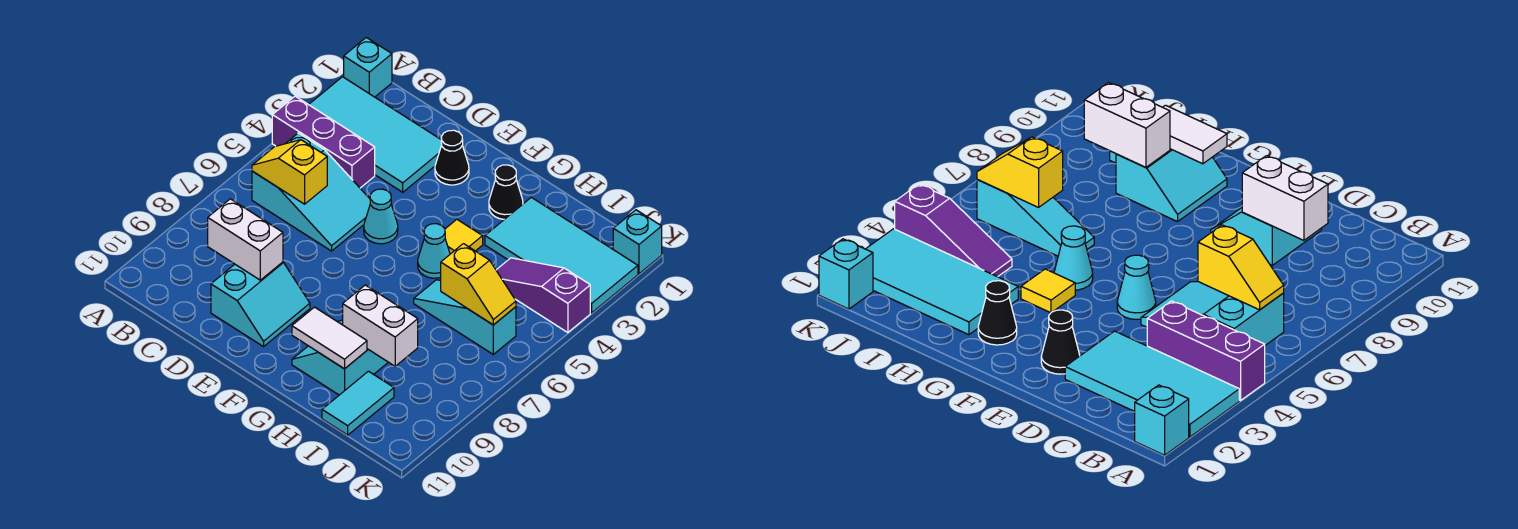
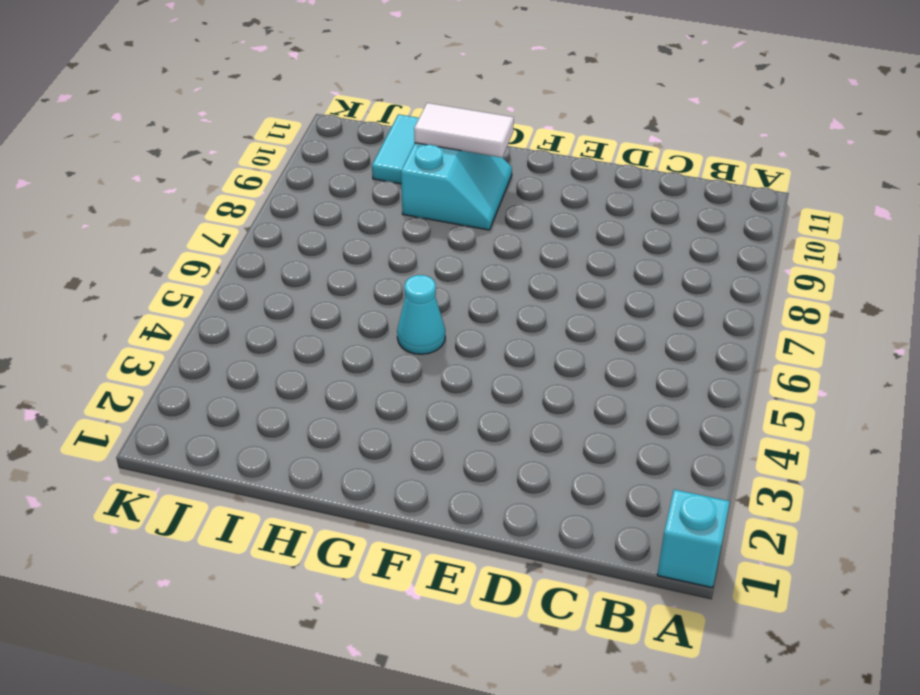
none -> cyan tile A2:D3 level 1
none -> purple brick A4:C4 level 1
none -> cyan slope B5:D6 level 1 top B

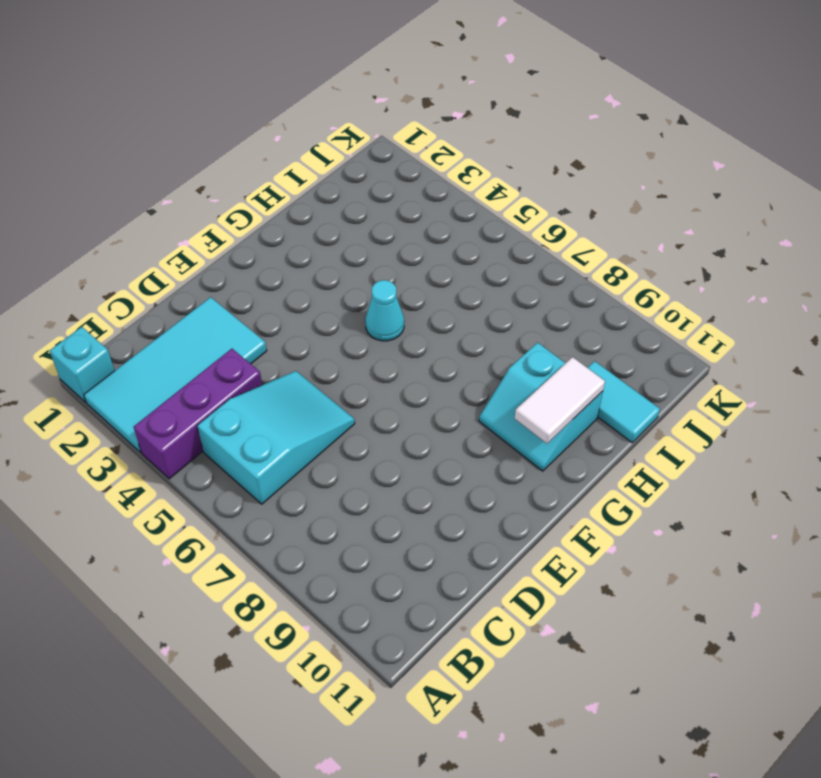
none -> cyan slope D9:E10 level 1 top D
none -> black cone E2 level 1
none -> cyan cone E5 level 1

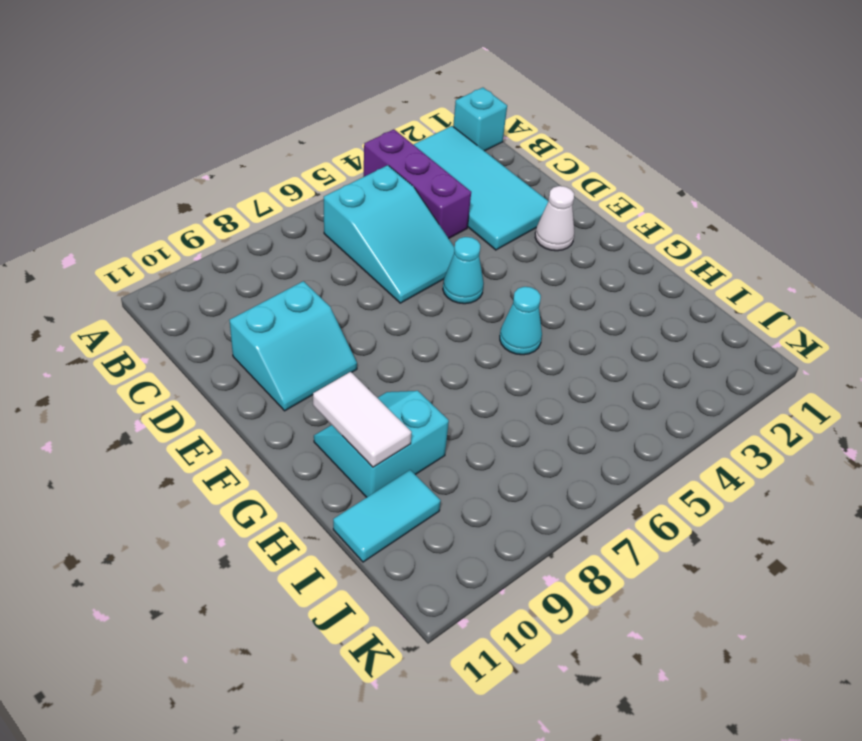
white cone E2 level 1 -> black cone E2 level 1
none -> black cone G2 level 1
none -> yellow tile G4 level 1
none -> cyan tile H2:K3 level 1

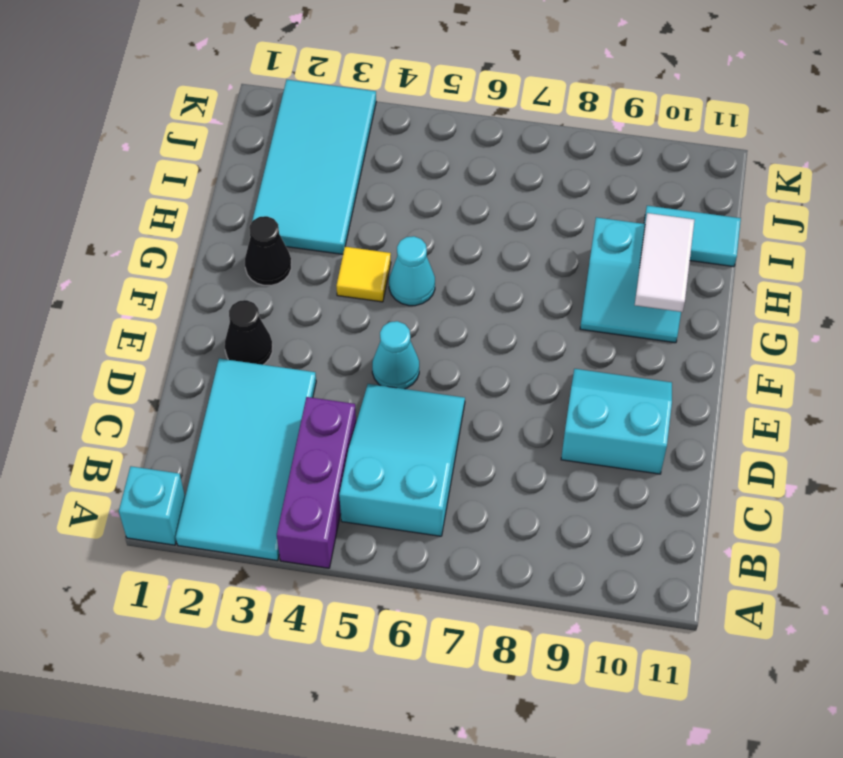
none -> cyan slope H6:J6 level 1 top J
none -> purple slope I4:K4 level 1 top K
none -> cyan brick K1 level 1

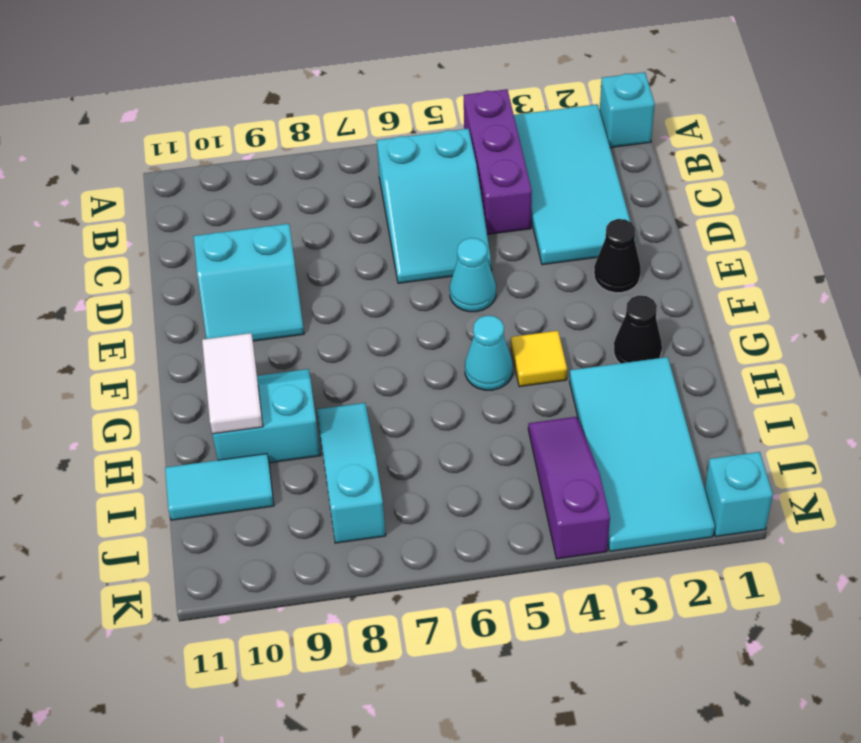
cyan slope H8:J8 level 1 top J -> cyan slope H6:J6 level 1 top J
none -> yellow slope B6:C6 level 2 top C
none -> white brick C9:D9 level 2
none -> white brick H9:I9 level 2

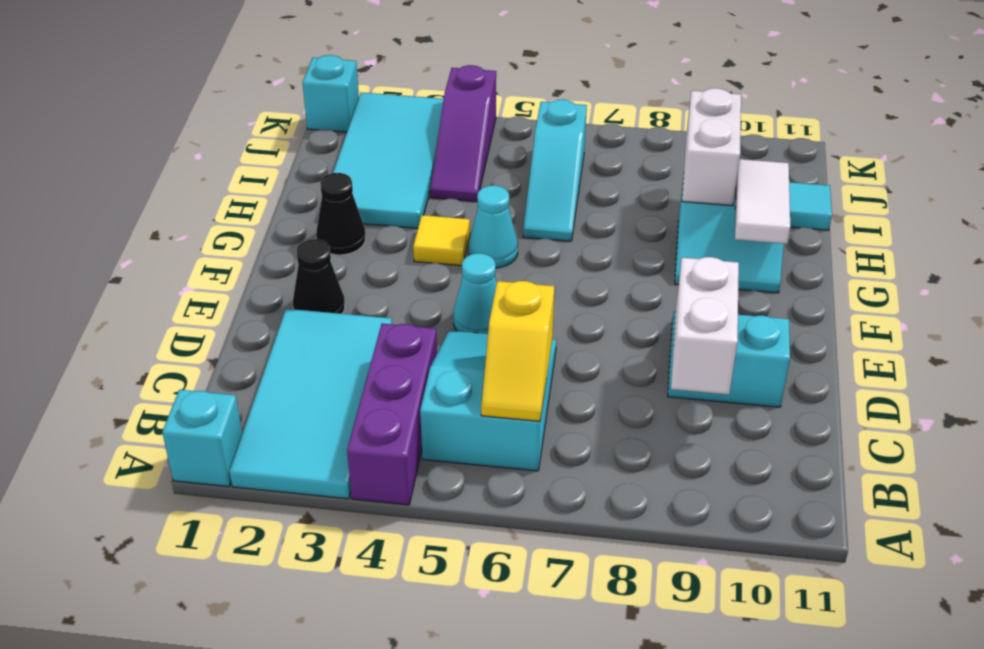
none -> yellow slope I6:J6 level 2 top I

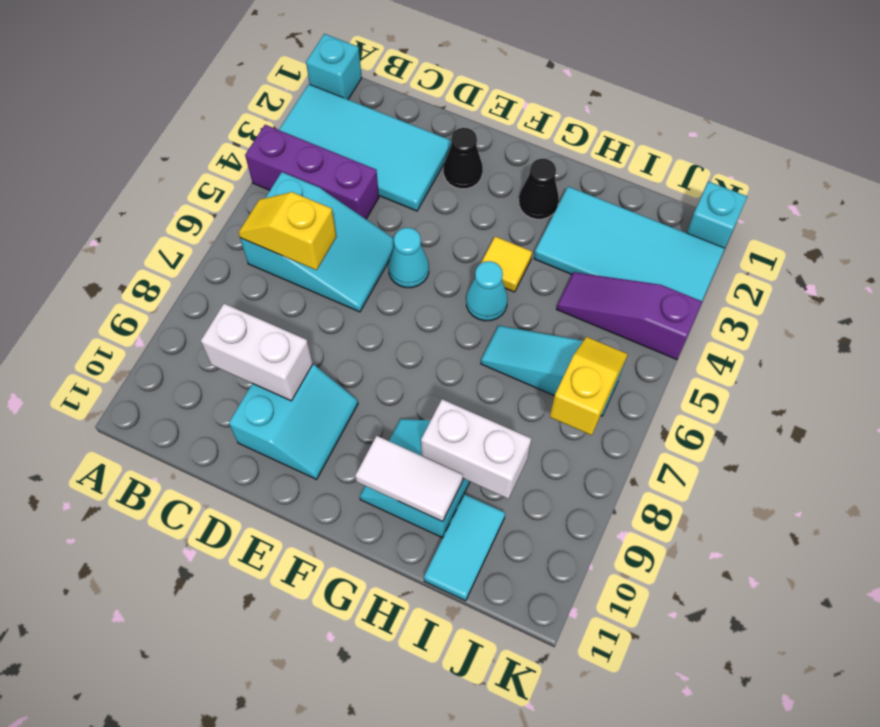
yellow slope J6:J7 level 2 top 7 -> yellow slope I6:J6 level 2 top I

